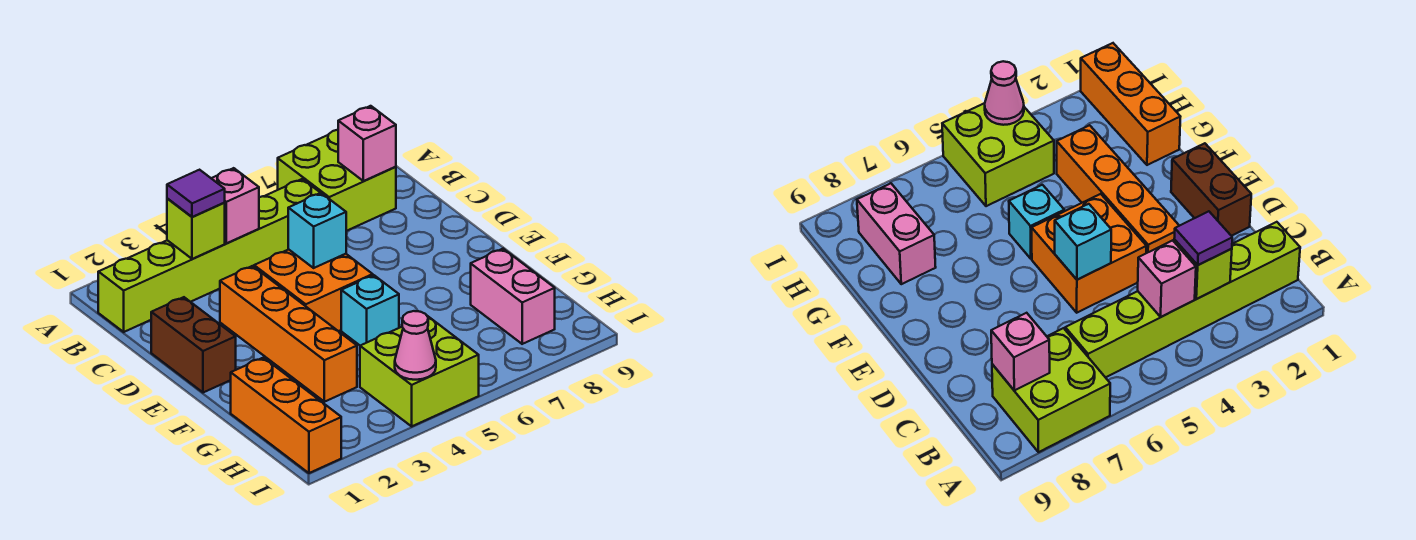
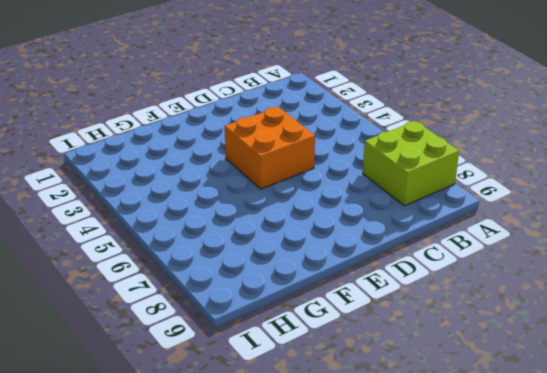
none -> lime brick B1:B6 level 1
none -> brown brick D1:E1 level 1
none -> orange brick D3:G3 level 1

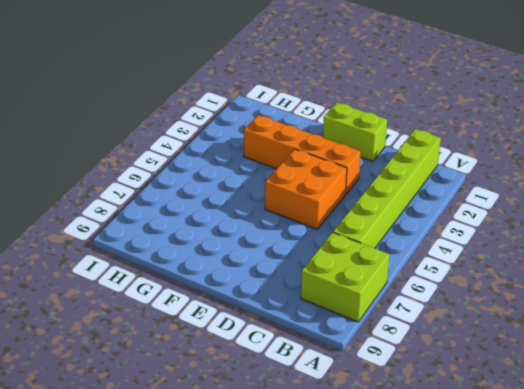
lime brick D1:E1 level 1 -> brown brick D1:E1 level 1
none -> cyan brick F5 level 1
none -> orange brick G1:I1 level 1
none -> pink brick G8:H8 level 1

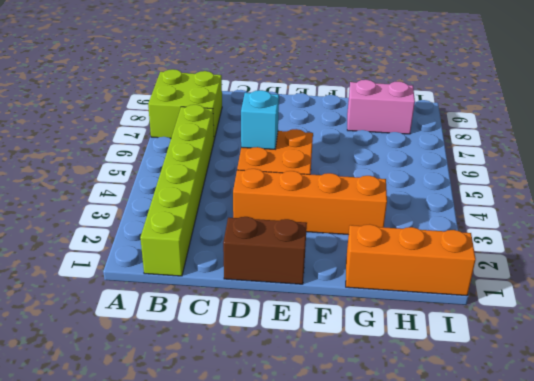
none -> cyan brick F5 level 1
none -> lime brick H4:I5 level 1
none -> lime brick B3 level 2

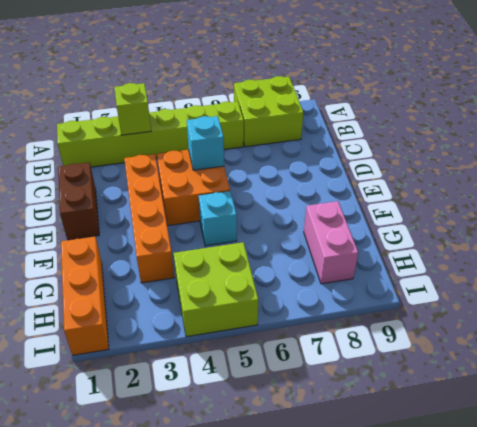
none -> pink brick B4 level 2
none -> pink brick B8 level 2
none -> pink cone I4 level 2

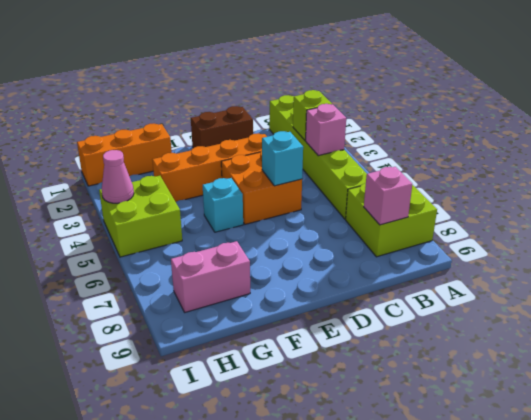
none -> purple tile B3 level 3

